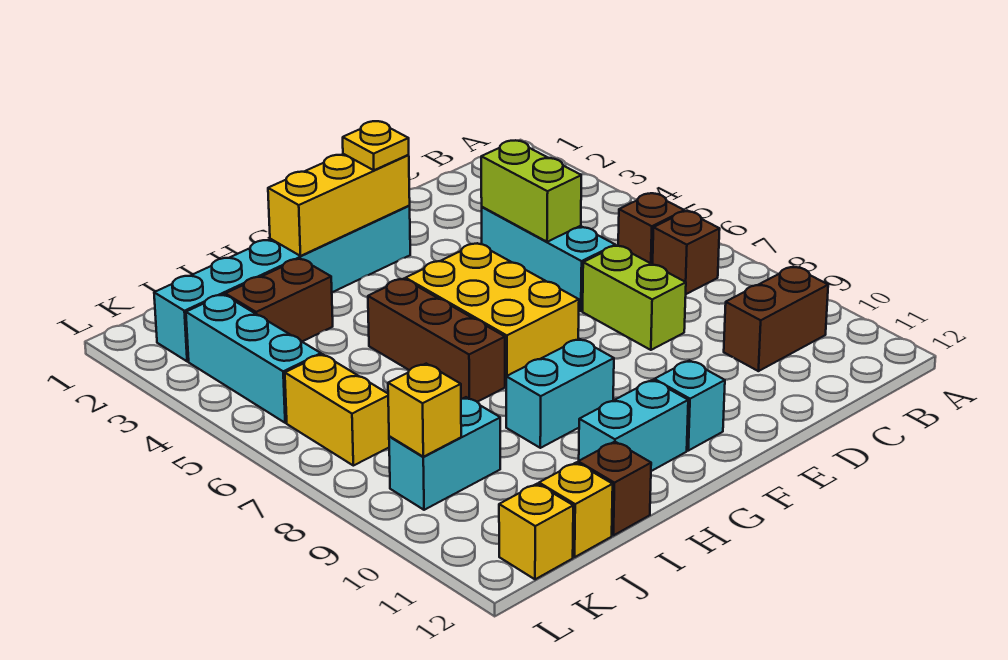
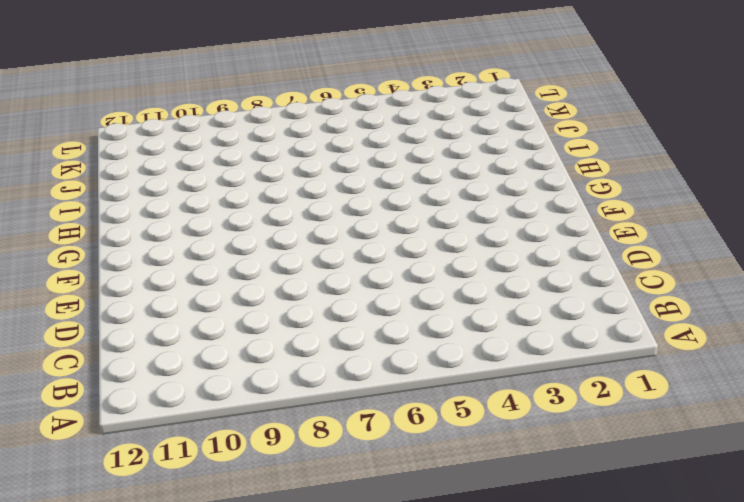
none -> brown brick B6 level 1
none -> brown brick B7 level 1
none -> brown brick B10:C10 level 1

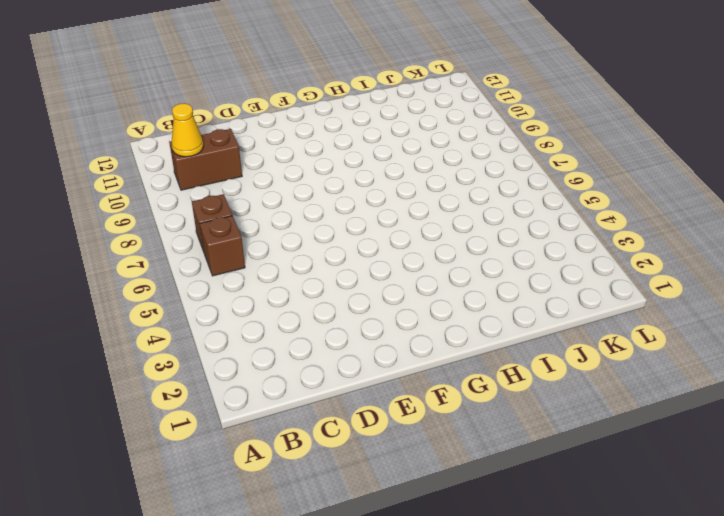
yellow cone B10 level 2 -> none
none -> cyan brick D4:D6 level 1
none -> lime brick D7:D8 level 1
none -> cyan brick F2:K2 level 1

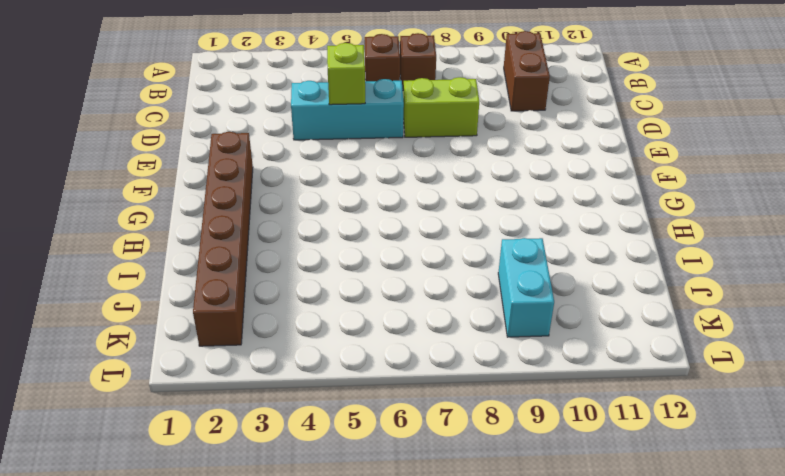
lime brick D5 level 2 -> lime brick D4:D5 level 2
brown brick F2:K2 level 1 -> cyan brick F2:K2 level 1
none -> yellow brick F5:G7 level 1
none -> cyan brick F11 level 1
none -> cyan brick G9:H9 level 1

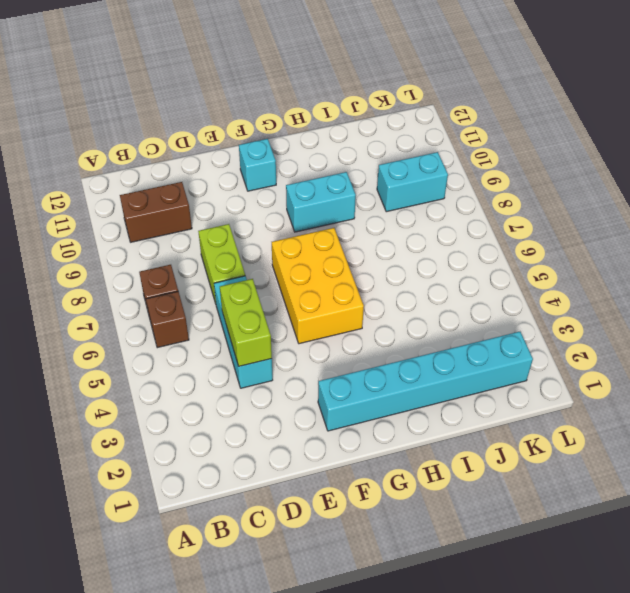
none -> cyan brick G11:H11 level 1
none -> brown brick H5:H7 level 1
none -> brown brick I3:J3 level 1

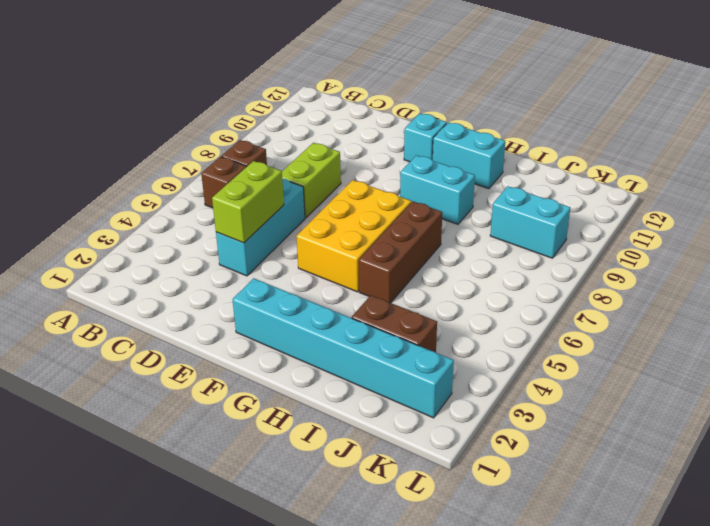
none -> brown brick B10:C10 level 1
none -> brown brick I12 level 1
none -> yellow brick J12 level 1

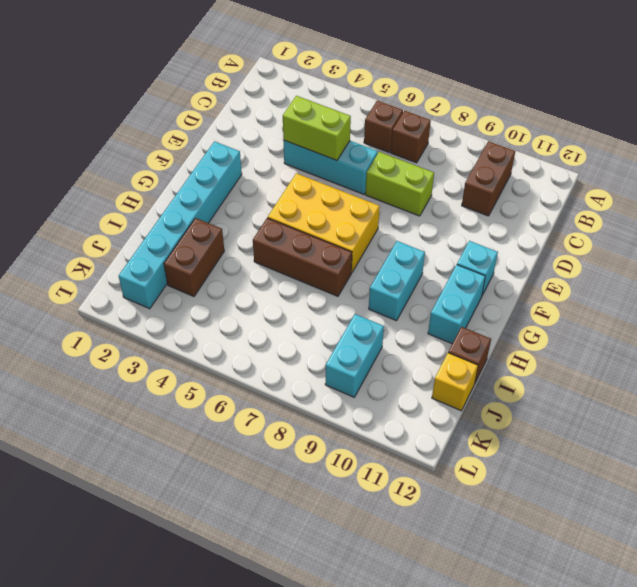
none -> cyan brick K3:K5 level 1
none -> yellow brick K6:K7 level 1
none -> yellow brick K12 level 1

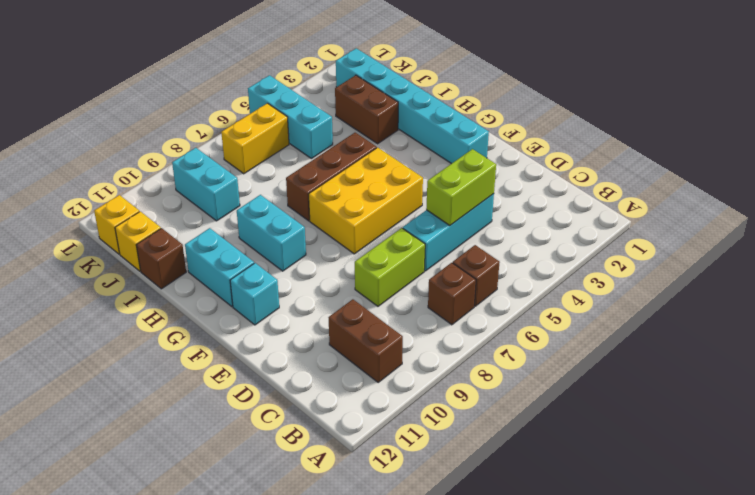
cyan brick J5:L5 level 1 -> cyan brick K3:K5 level 1
none -> yellow brick F2:H2 level 2
none -> yellow brick K9 level 2
none -> yellow plate F2 level 3

